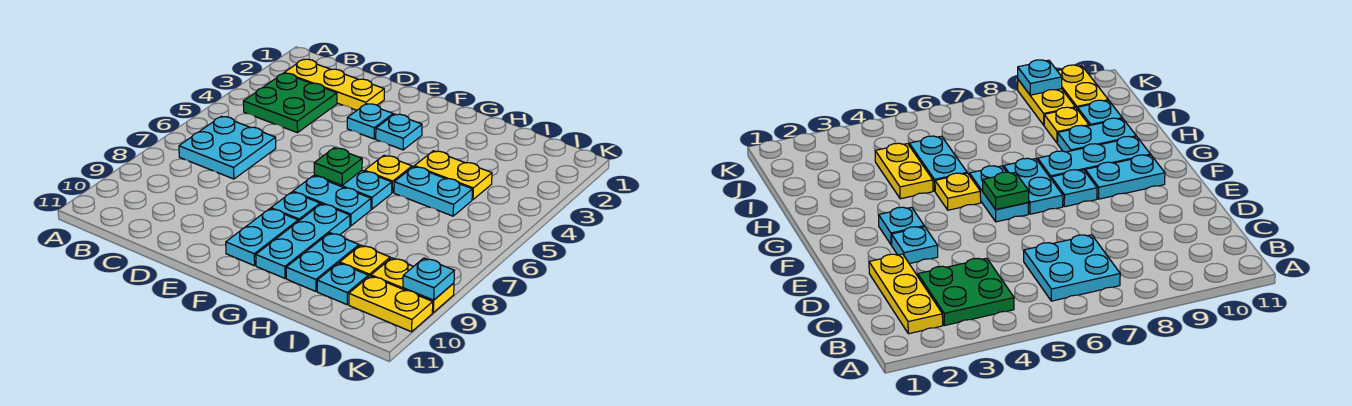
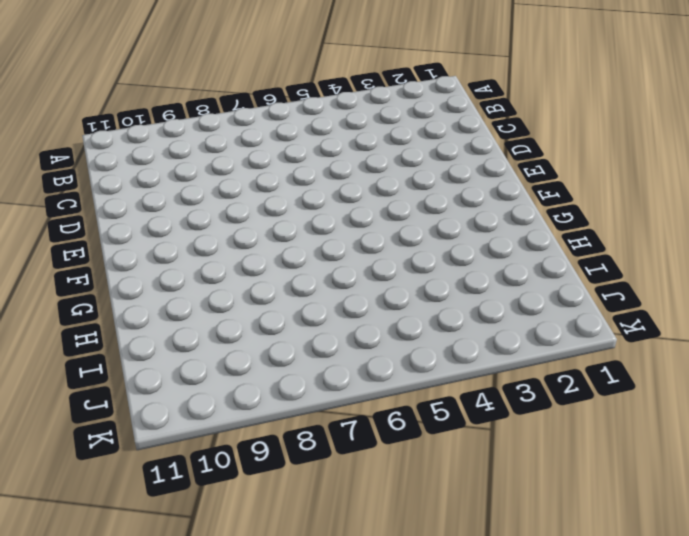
none -> yellow plate B2:D2 level 1
none -> green plate B3:C4 level 1
none -> cyan plate B6:C7 level 1

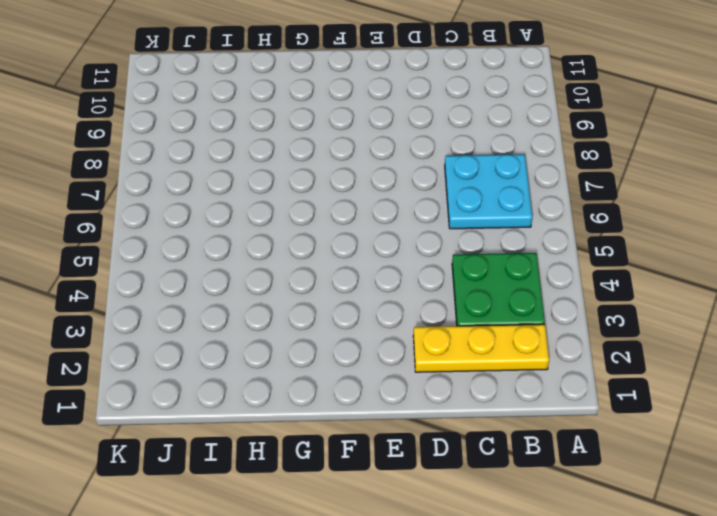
none -> cyan plate E3 level 1
none -> cyan plate F3 level 1
none -> cyan plate F6:G6 level 1

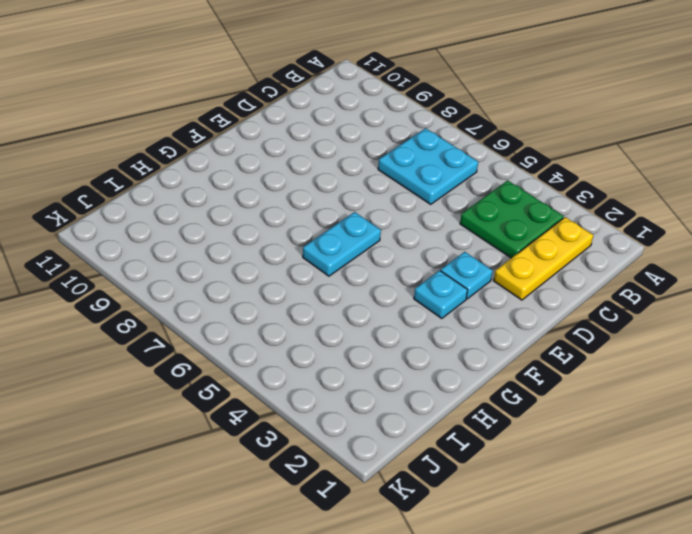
none -> cyan plate F7:G7 level 1
none -> cyan plate F8 level 1
none -> cyan plate F9:F10 level 1

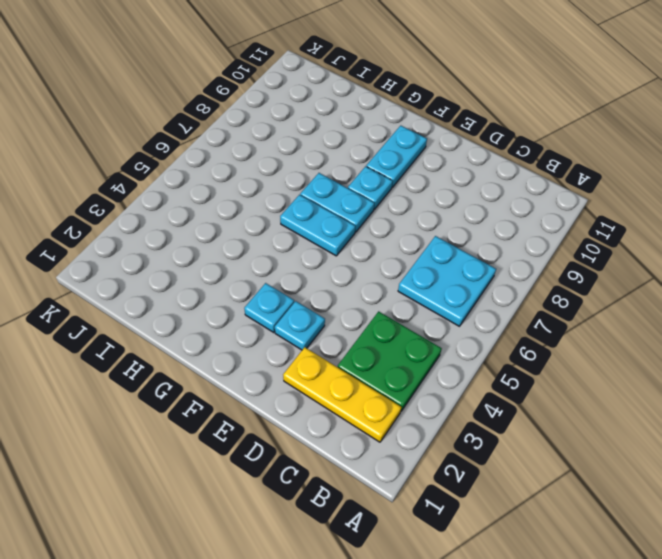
none -> yellow plate G5 level 1
none -> cyan plate G8:G10 level 1
none -> yellow plate H4:I4 level 1

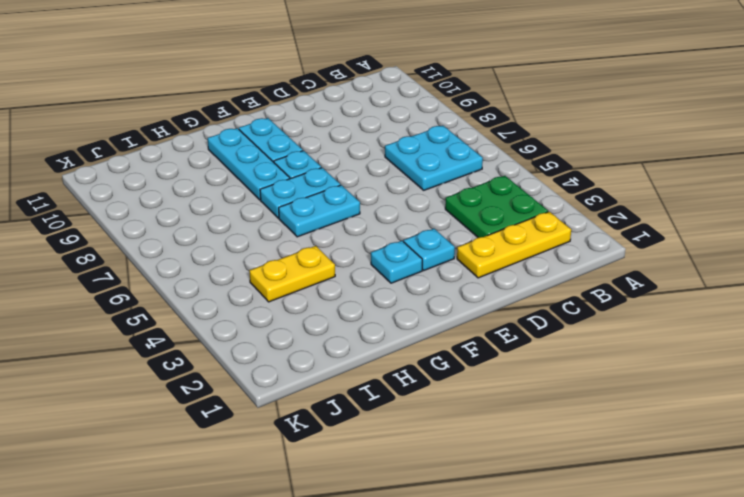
none -> yellow plate G5 level 1
none -> cyan plate H5:I5 level 1
none -> cyan plate H9:H10 level 1

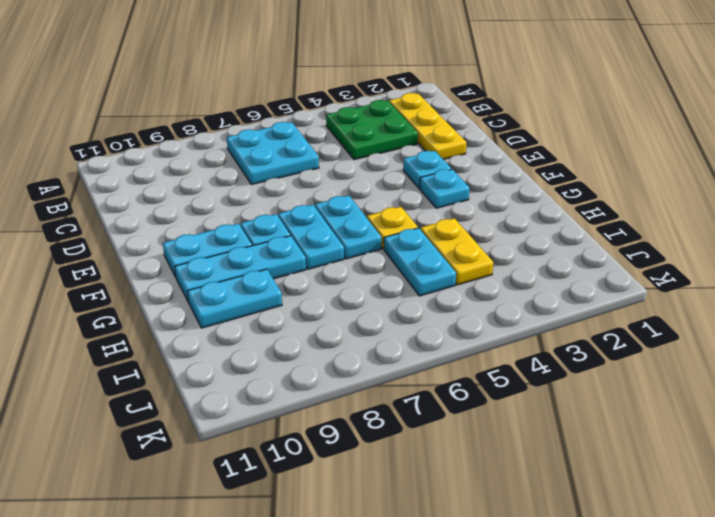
none -> yellow plate I9 level 1
none -> cyan plate I10 level 1
none -> yellow plate J9:K9 level 1

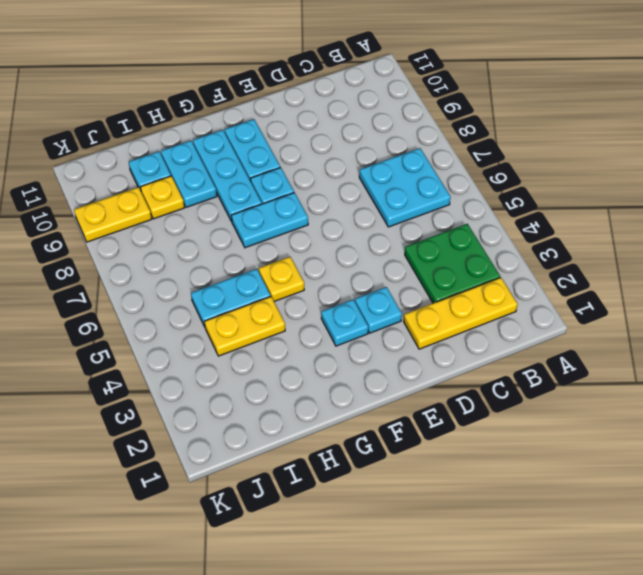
none -> cyan plate F6:G6 level 1
none -> yellow plate J10:K10 level 1
none -> green plate F6 level 2

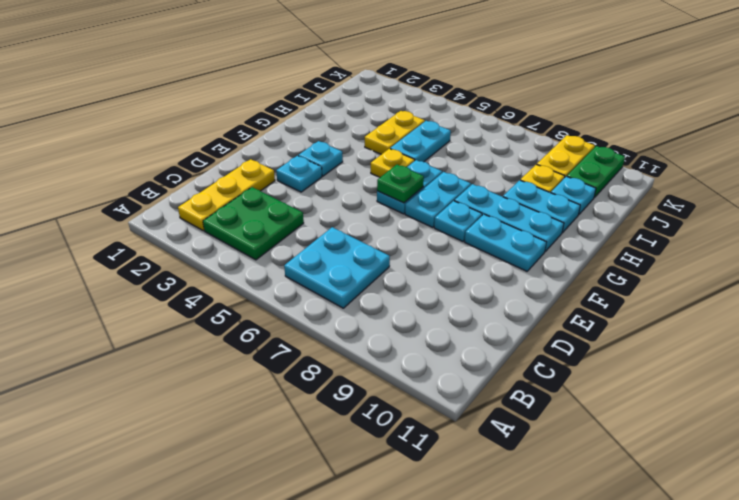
green plate J10:K10 level 1 -> yellow plate J10:K10 level 1
none -> cyan plate K9 level 2

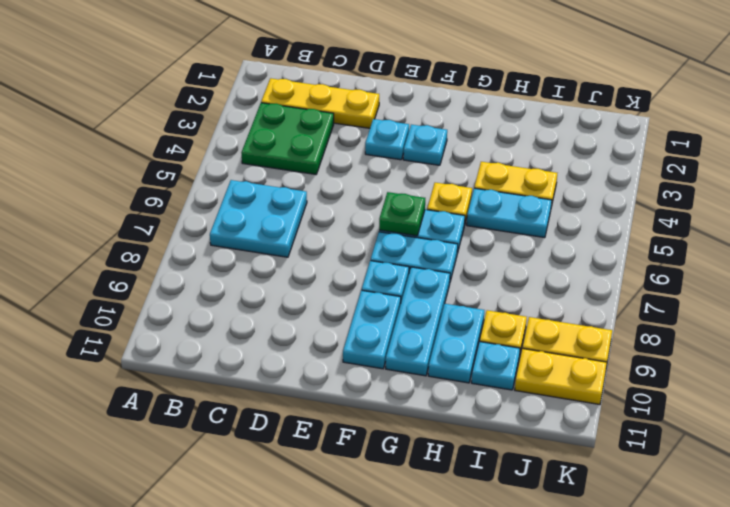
none -> cyan plate K9 level 2

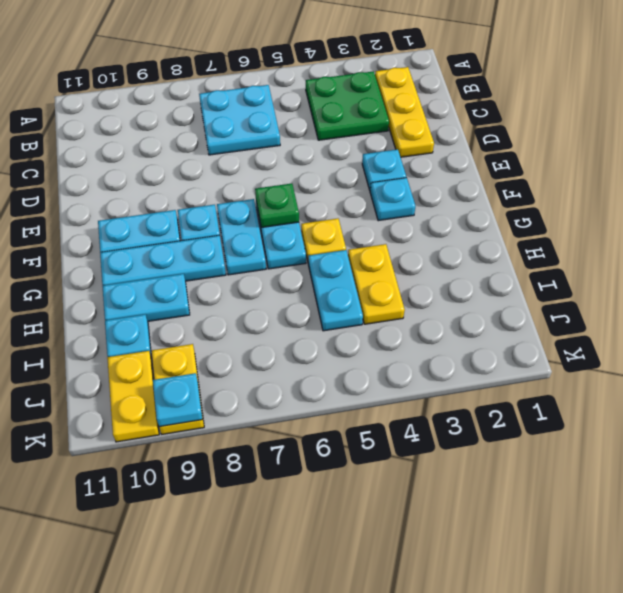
none -> yellow plate I9 level 1

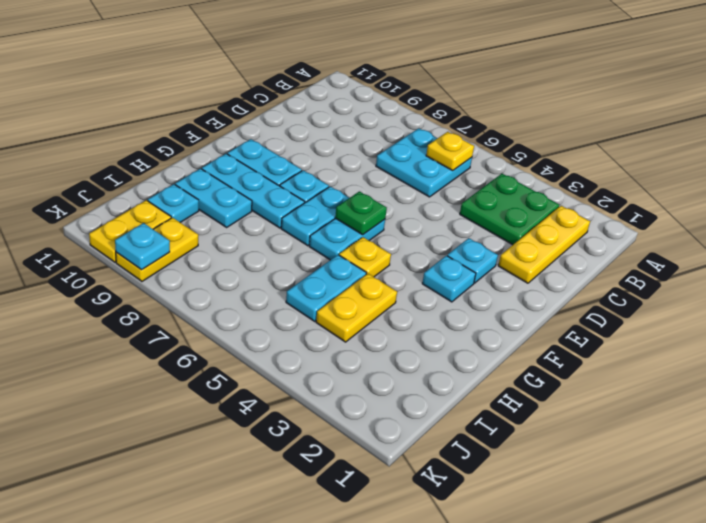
yellow plate B6 level 2 -> yellow plate I9 level 1

